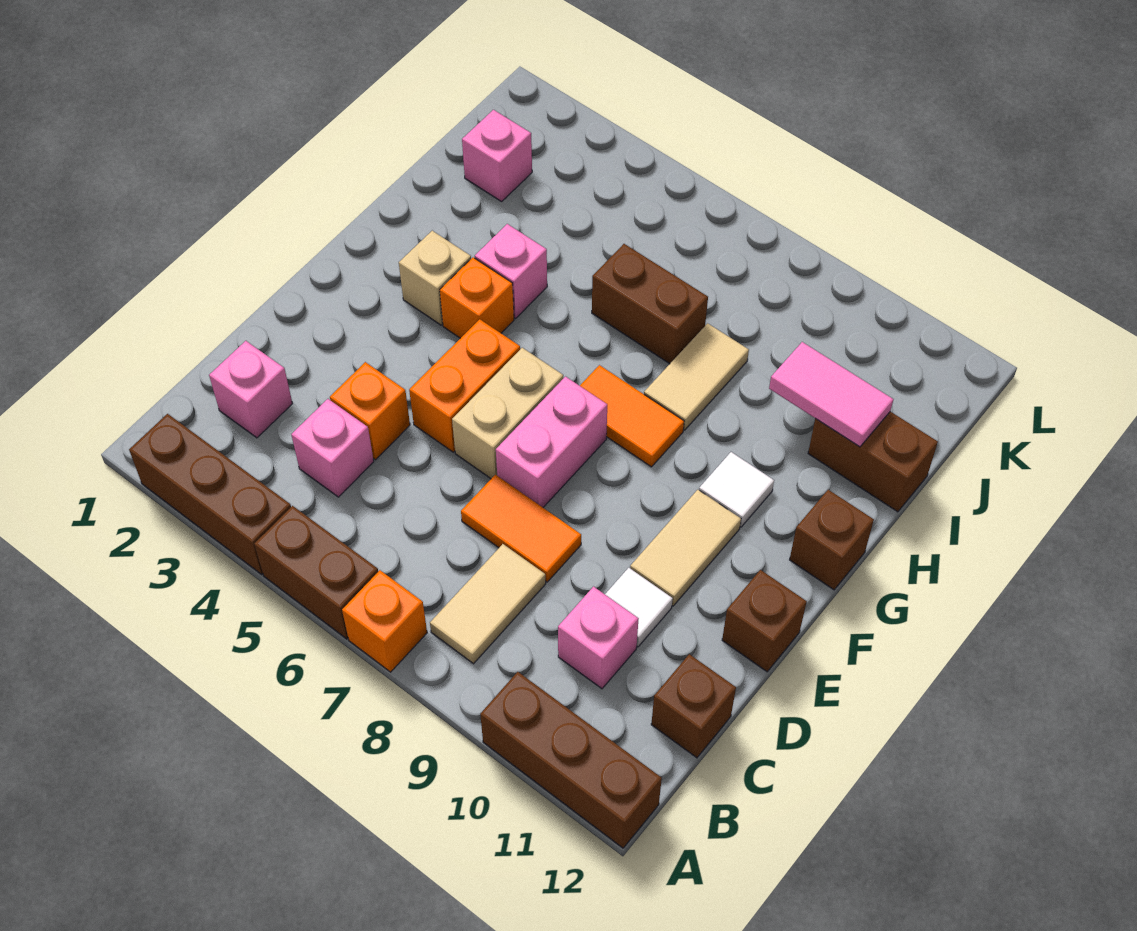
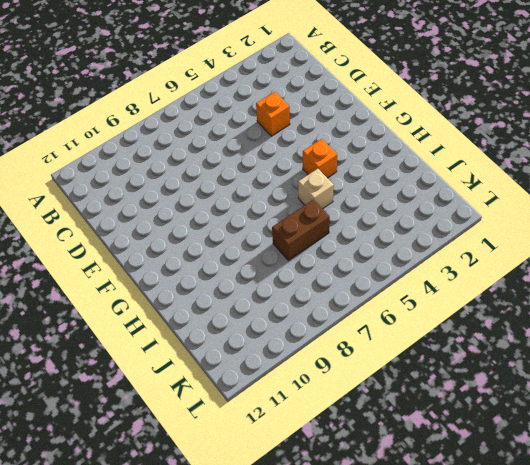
tan brick H5 level 1 -> tan brick G3 level 1
none -> brown brick A2:A4 level 1
none -> brown brick A5:A6 level 1
none -> orange brick A7 level 1

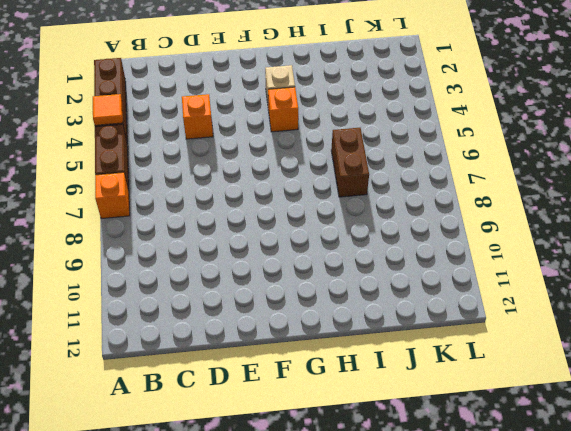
orange tile A4 level 2 -> none
none -> brown brick A10:A12 level 1
none -> tan tile B8:C8 level 1
none -> pink brick C2 level 1

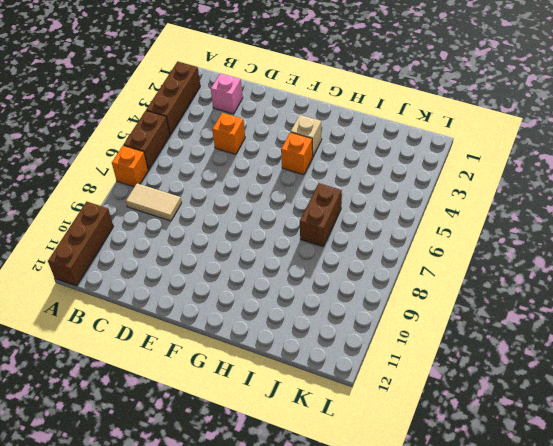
none -> pink brick C4 level 1
none -> pink brick C10 level 1
none -> brown brick C12 level 1

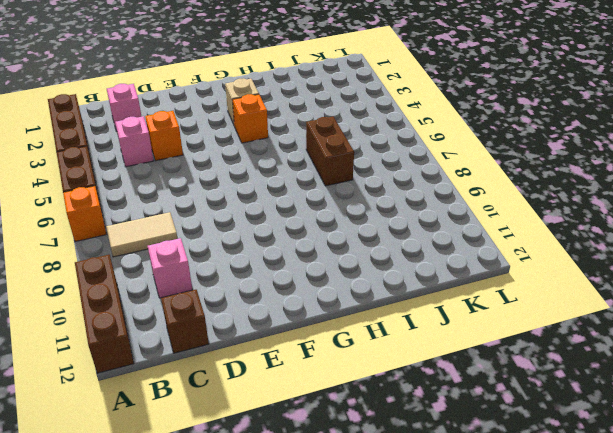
none -> orange tile D7:D8 level 1
none -> white tile D10 level 1
none -> orange brick E5:F5 level 1

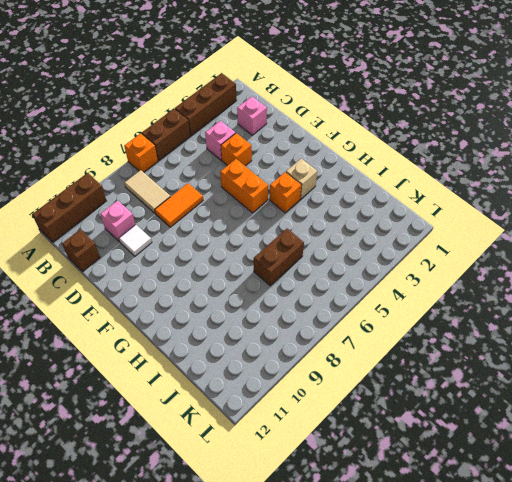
none -> tan brick E6:F6 level 1
none -> pink brick E7:F7 level 1
none -> tan tile E10:F10 level 1

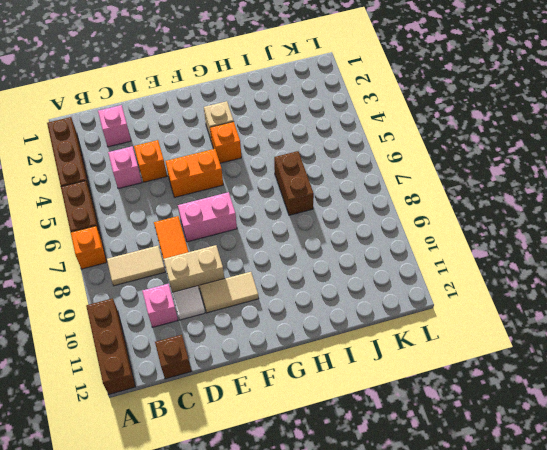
tan brick D9:E9 level 1 -> tan brick E6:F6 level 1
none -> brown brick E12 level 1
none -> orange tile G7:G8 level 1
none -> white tile G10 level 1

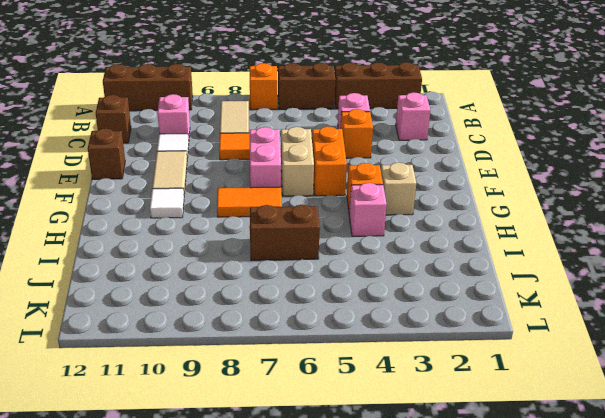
none -> brown brick G12 level 1
none -> tan tile H8:I8 level 1
none -> brown brick I11:I12 level 1

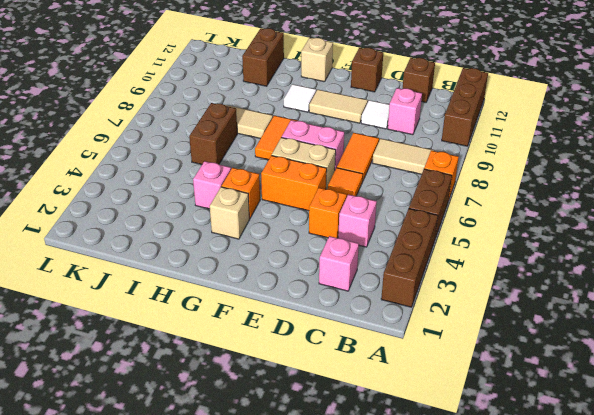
orange tile D6 level 1 -> none
tan brick G12 level 1 -> brown brick G12 level 1
none -> pink brick J2 level 1
none -> pink tile I10:I11 level 2

